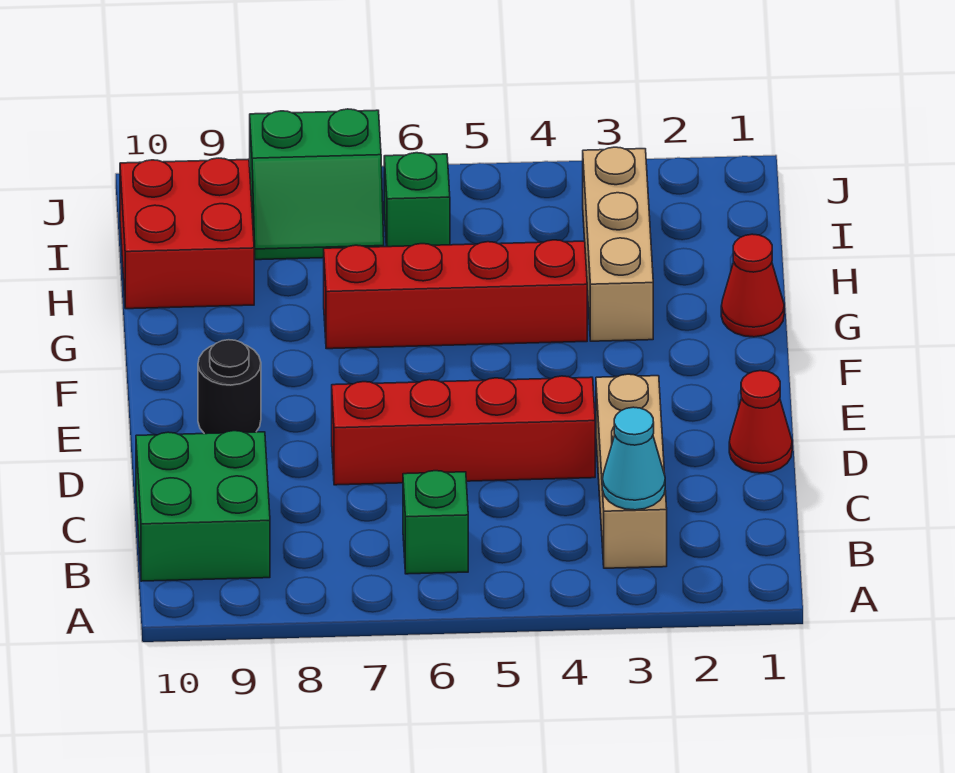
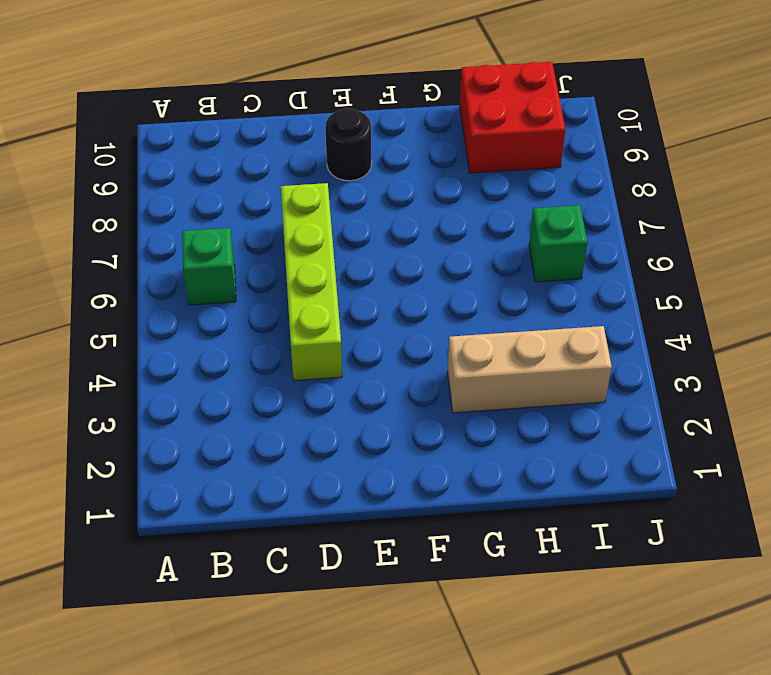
lime brick D4:D7 level 1 -> red brick D4:D7 level 1
none -> tan brick B3:D3 level 1
none -> green brick B9:C10 level 1
none -> red cone D1 level 1

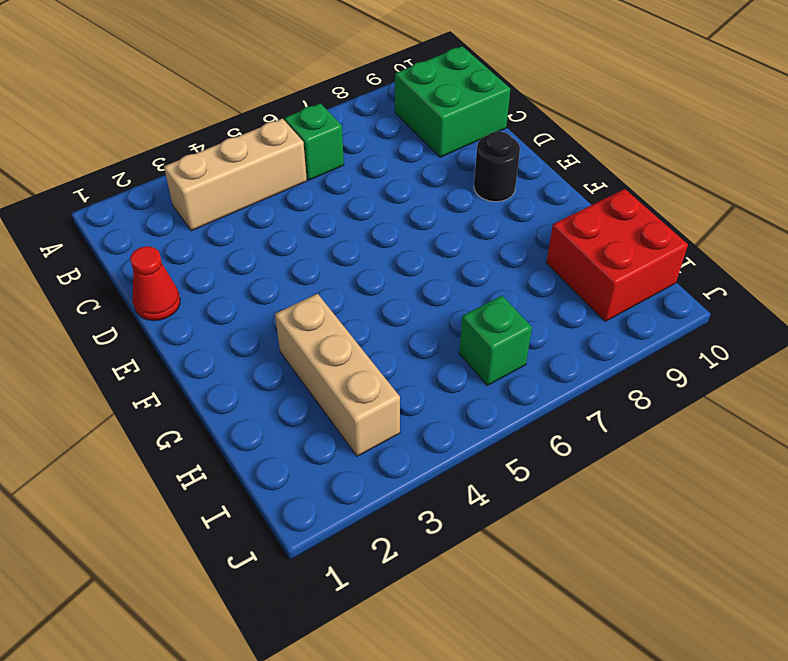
tan brick B3:B5 level 1 -> tan brick B3:D3 level 1
none -> red brick D4:D7 level 1
none -> red cone G1 level 1
none -> red brick G4:G7 level 1

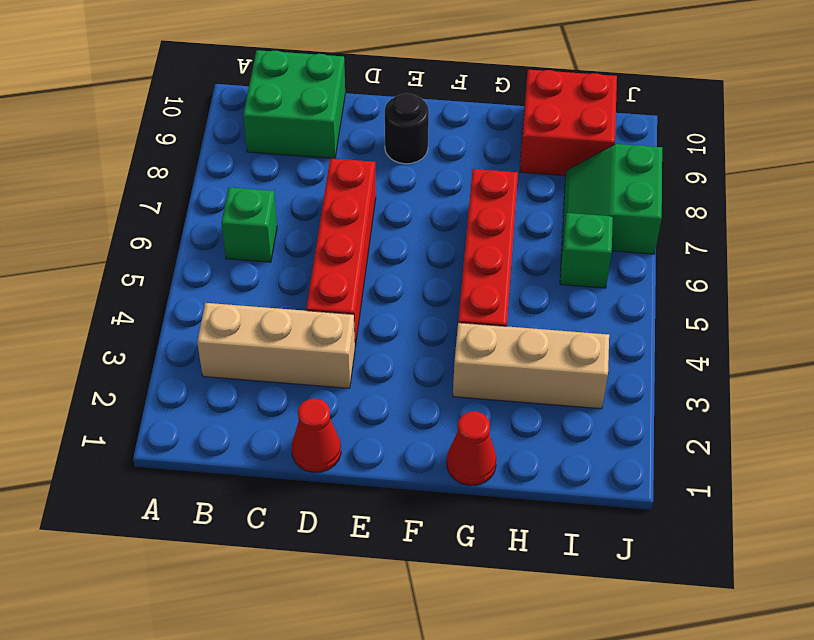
none -> cyan cone B3 level 2

